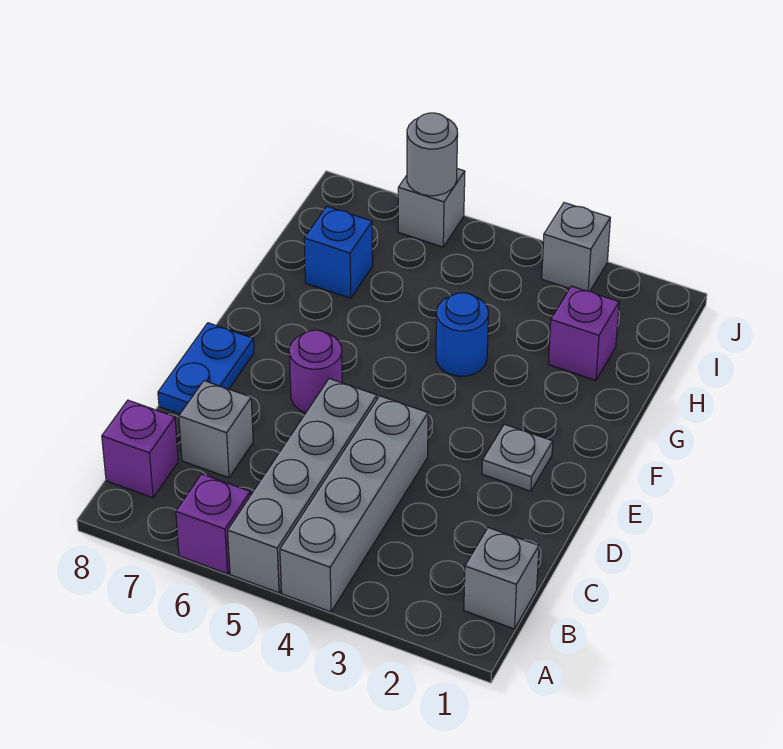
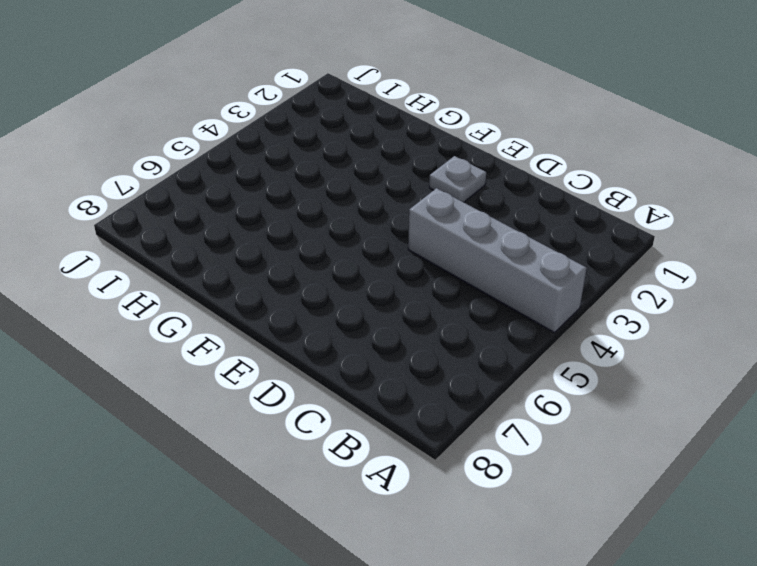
none -> grey brick A5:D5 level 1
none -> purple brick A6 level 1
none -> grey brick B1 level 1

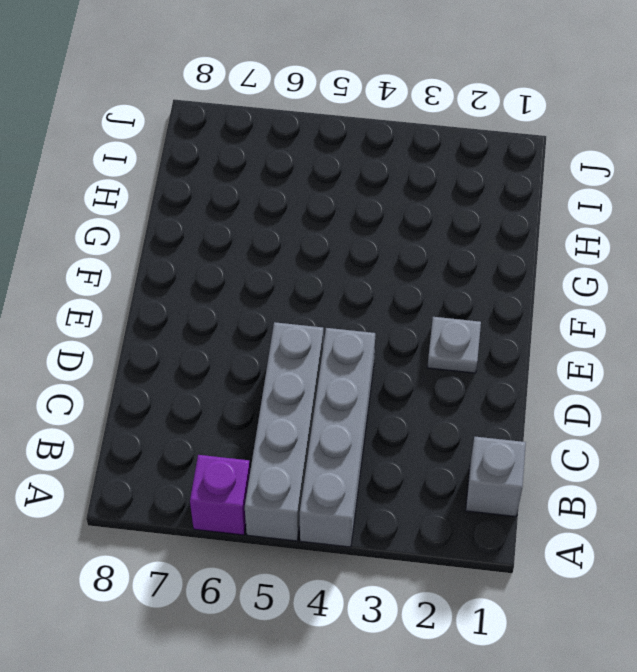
none -> purple brick B8 level 1
none -> grey brick C7 level 1
none -> blue plate D8:E8 level 1

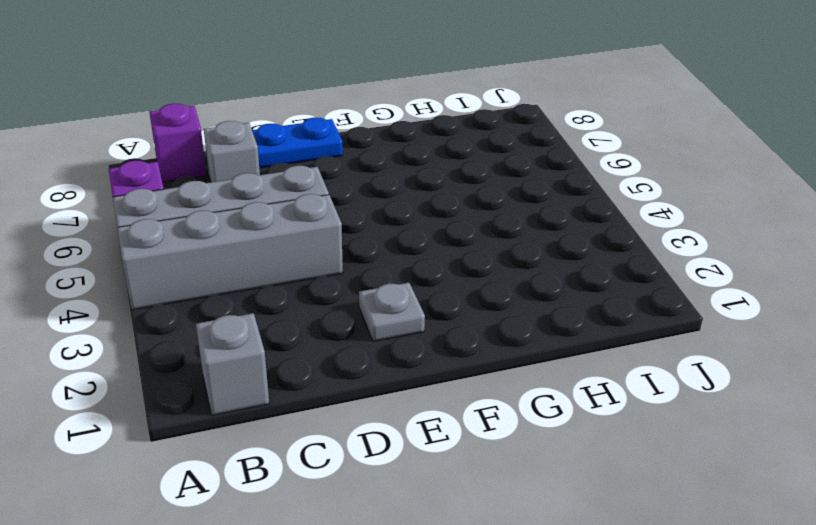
none -> purple round brick E6 level 1
none -> blue round brick G4 level 1
none -> purple brick H2 level 1

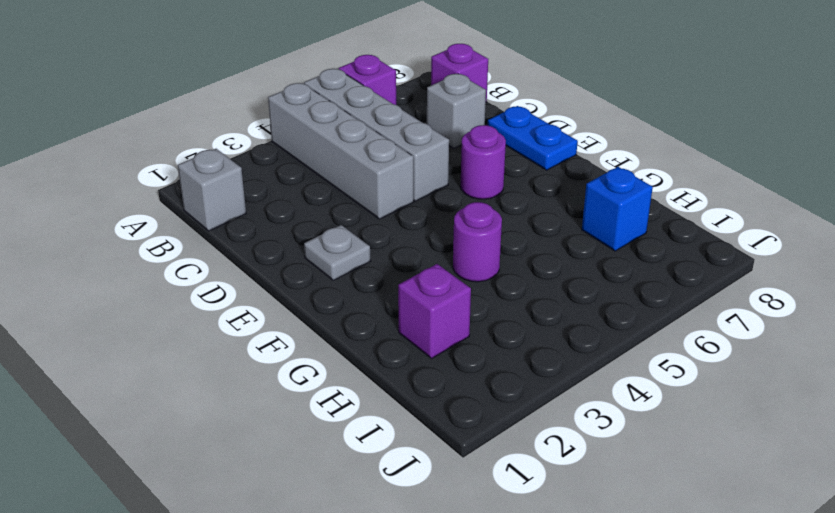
purple round brick G4 level 1 -> blue round brick G4 level 1
none -> grey brick J3 level 1
none -> grey brick J6 level 1
none -> grey round brick J6 level 2

